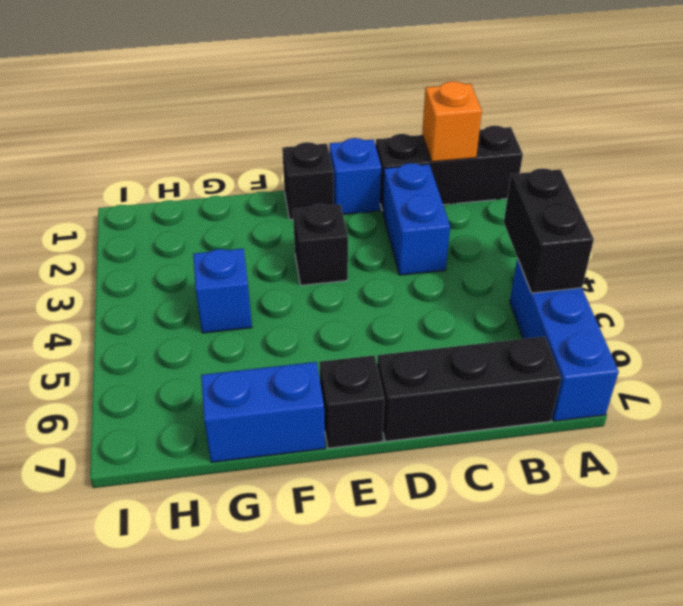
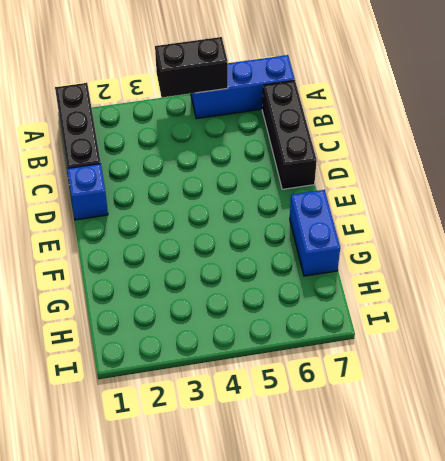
none -> blue brick C2:C3 level 1
none -> black brick E1 level 1
none -> black brick E3 level 1

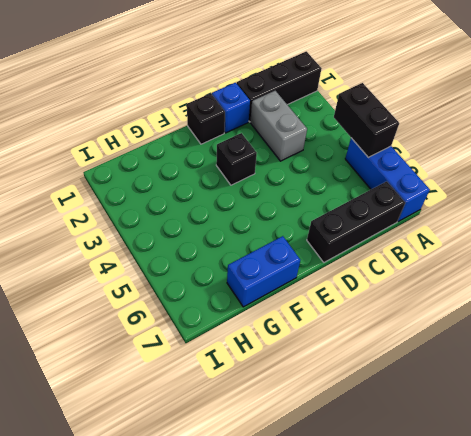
grey brick C2:C3 level 1 -> blue brick C2:C3 level 1
none -> black brick E7 level 1
none -> blue brick G4 level 1
none -> orange brick B1 level 2

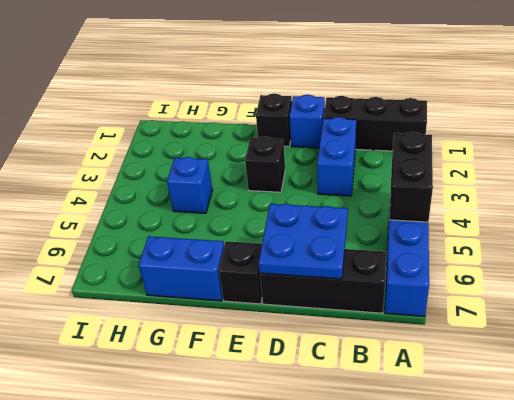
blue plate C6:D7 level 2 -> none
none -> orange brick B1 level 2

